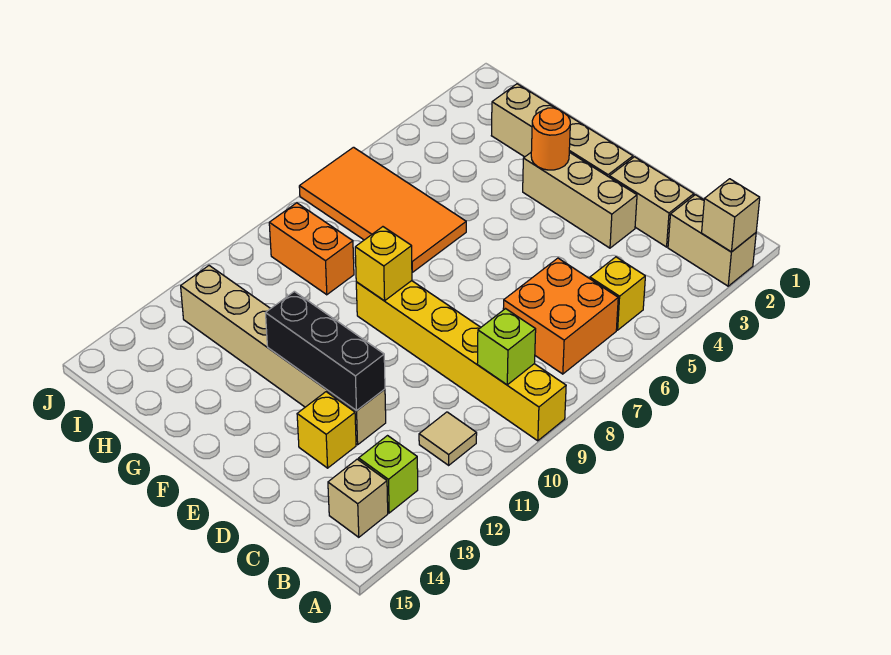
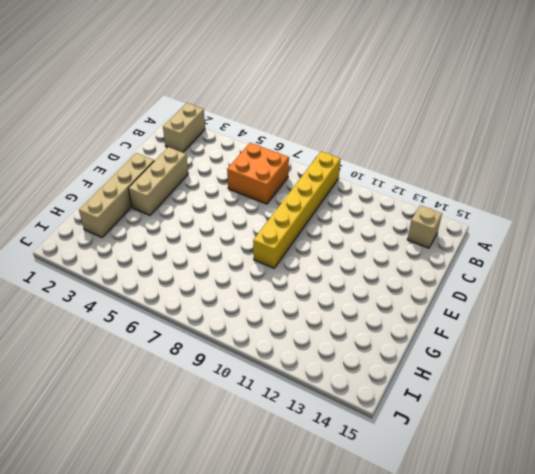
none -> yellow brick B5 level 1
none -> tan tile B11 level 1
none -> lime brick B13 level 1

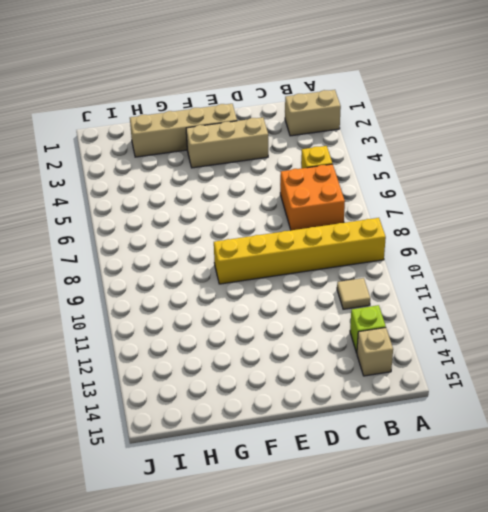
none -> tan brick C2:D2 level 1
none -> tan brick D12:I12 level 1
none -> yellow brick D13 level 1

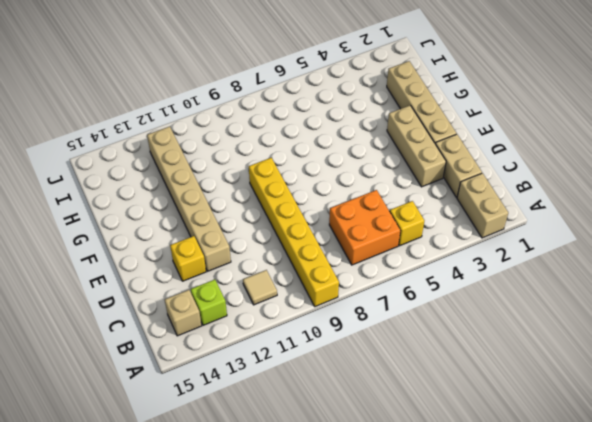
none -> orange tile G6:J7 level 1
none -> orange brick H9:I9 level 1
none -> tan brick A2 level 2

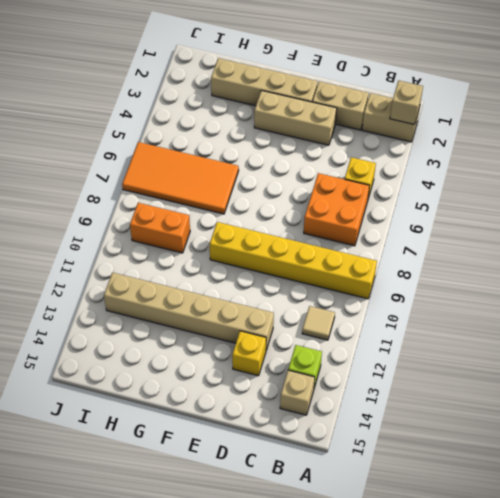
none -> lime brick B9 level 2
none -> black brick D12:F12 level 2
none -> orange round brick F3 level 2

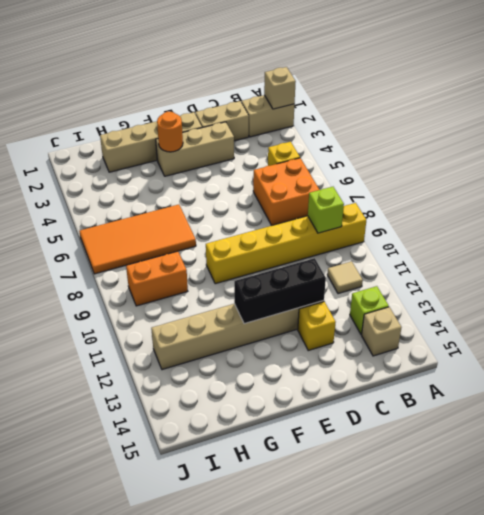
none -> yellow brick F9 level 2

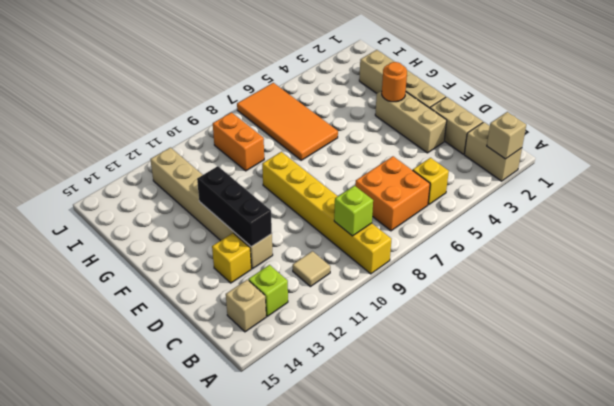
none -> yellow brick F9 level 2

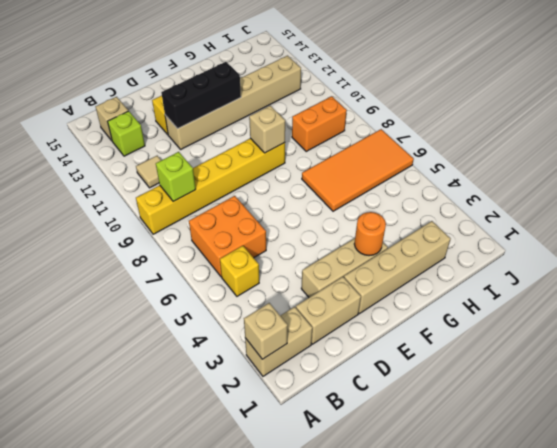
tan brick F9 level 2 -> yellow brick F9 level 2

